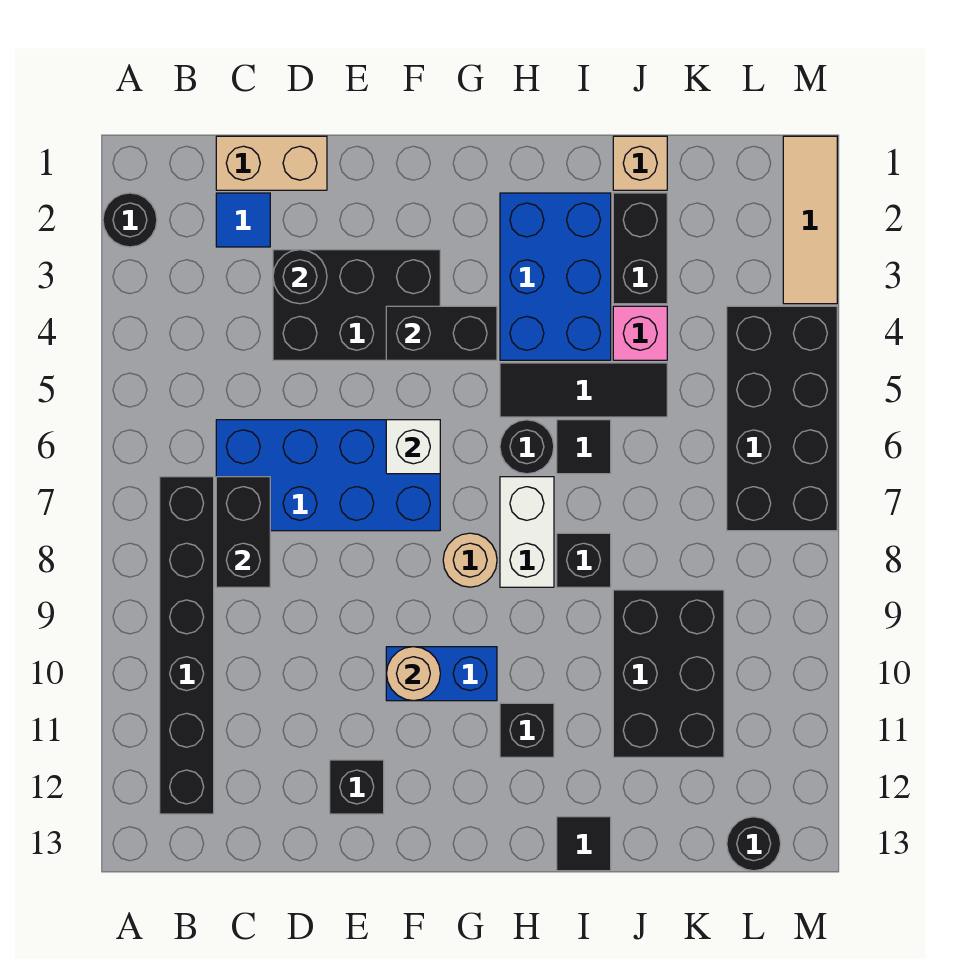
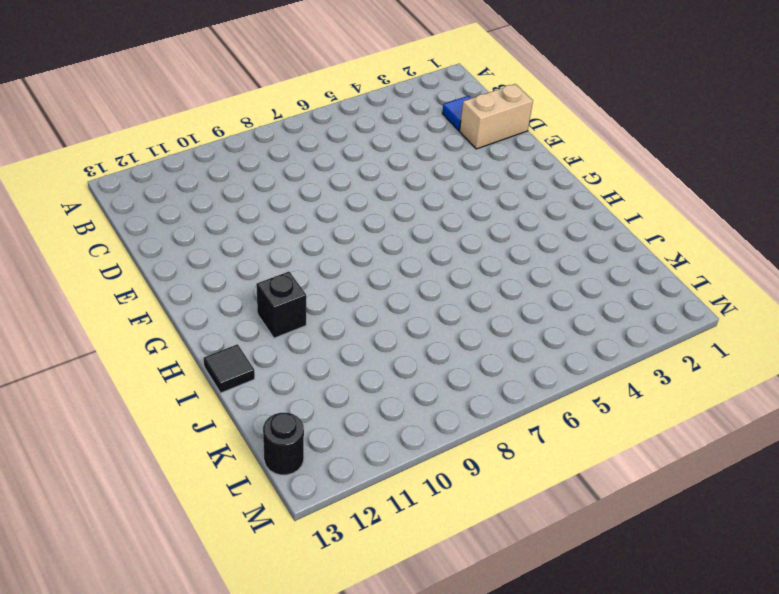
tan brick D1:D2 level 1 -> tan brick C1:D1 level 1
none -> black round brick A2 level 1
none -> black brick B7:B12 level 1
none -> blue brick C6:F7 level 1

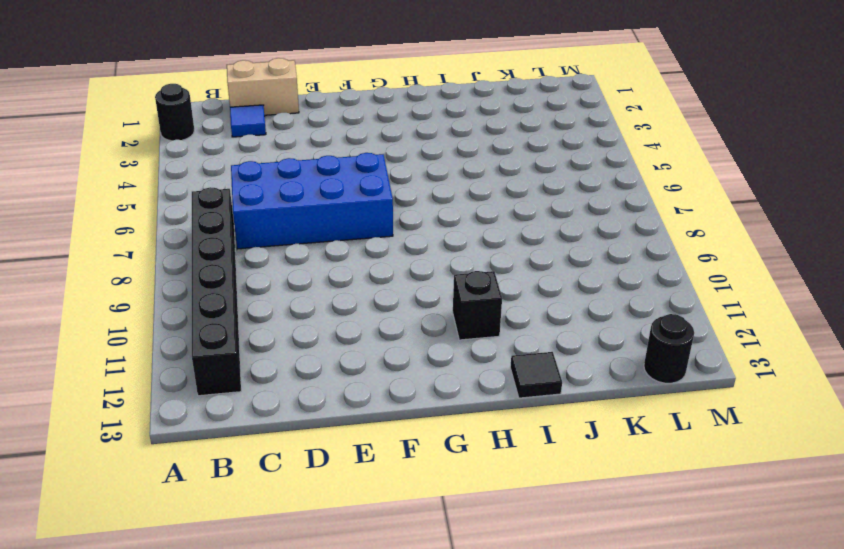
none -> black brick D3:F4 level 1
none -> black brick E12 level 1
none -> blue brick F10:G10 level 1

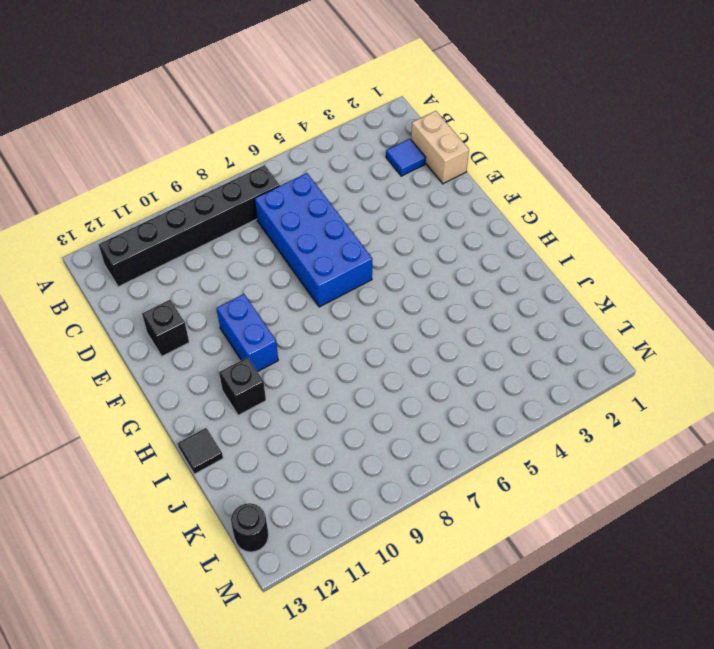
none -> black round brick A2 level 1
none -> black brick D3:F4 level 1
none -> tan round brick G8 level 1

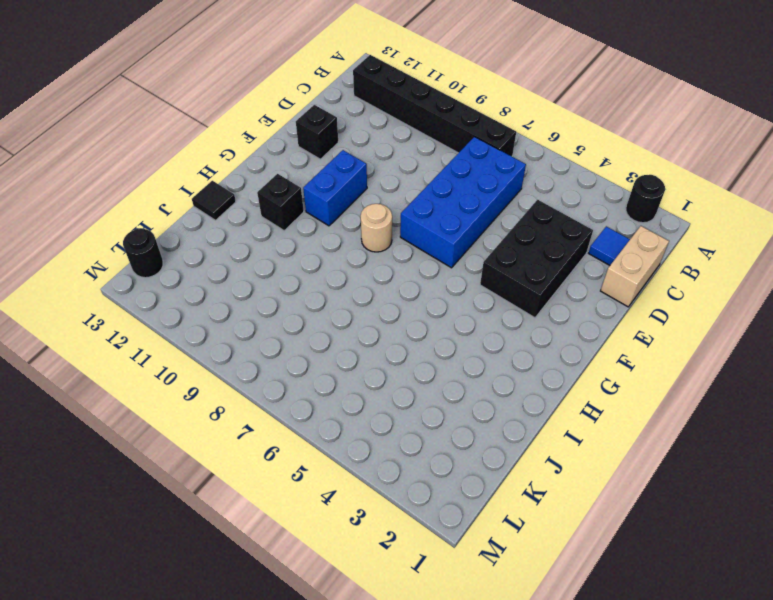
none -> blue brick H2:I4 level 1
none -> black tile H5:J5 level 1
none -> black round brick H6 level 1

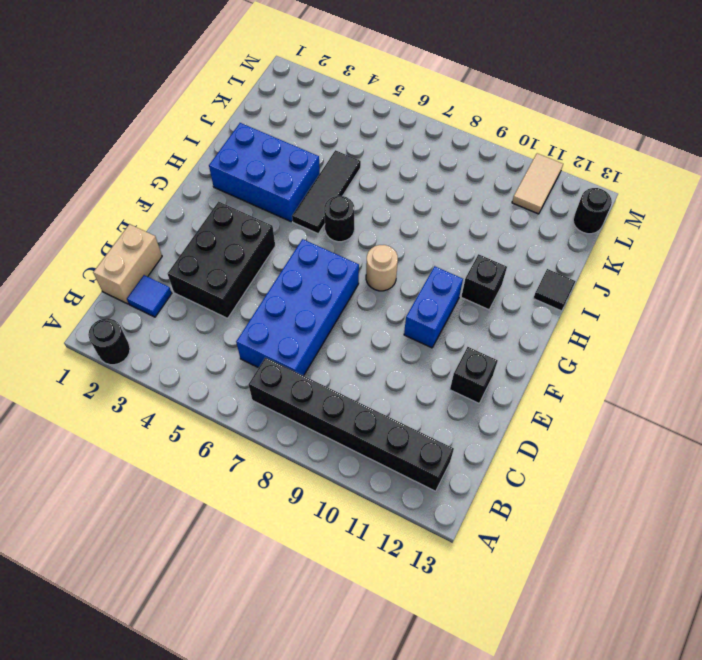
tan tile L11:M11 level 1 -> none
none -> white brick H7:H8 level 1
none -> black tile I6 level 1
none -> black brick I8 level 1

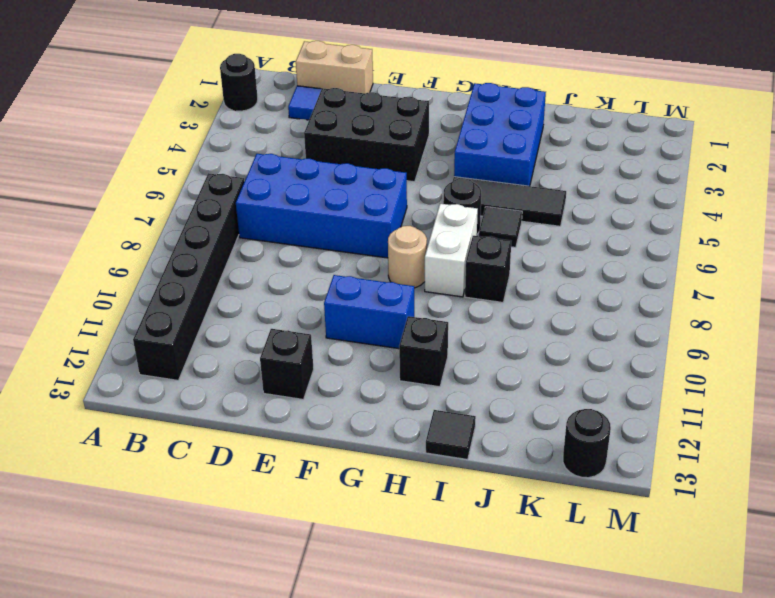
none -> tan brick J1 level 1
none -> black brick J2:J3 level 1
none -> pink brick J4 level 1

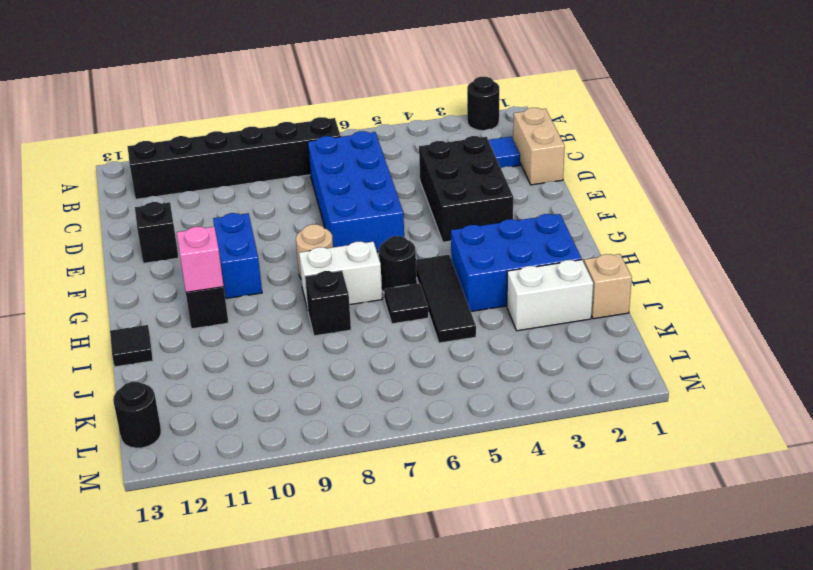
pink brick H11 level 2 -> pink brick J4 level 1
white brick J2:J3 level 1 -> black brick J2:J3 level 1
none -> black brick J9:K11 level 1
none -> black brick L4:M7 level 1
none -> tan tile M1:M3 level 1

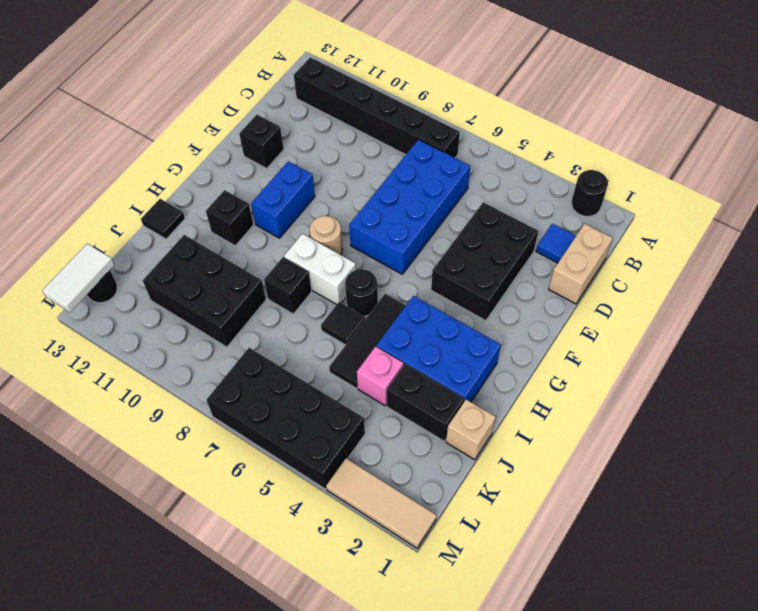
white tile L13:M13 level 2 -> none
none -> black brick C7:C8 level 2
none -> black round brick D3 level 2
none -> black brick F4:G4 level 2

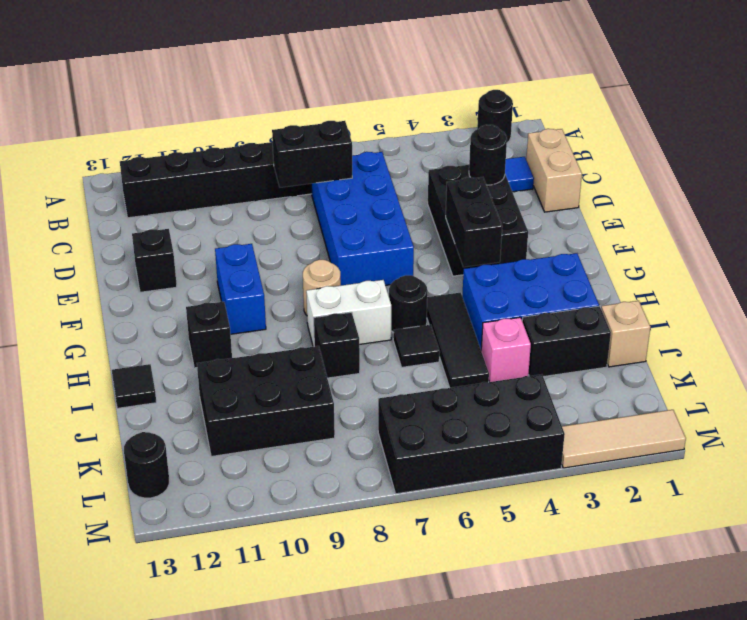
none -> white brick F6 level 2
none -> tan round brick F10 level 2

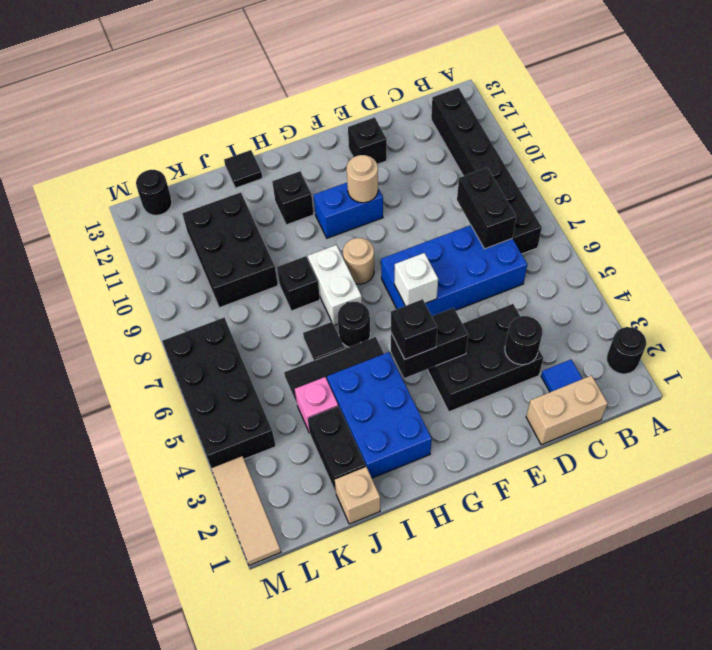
black brick G4 level 3 -> none

